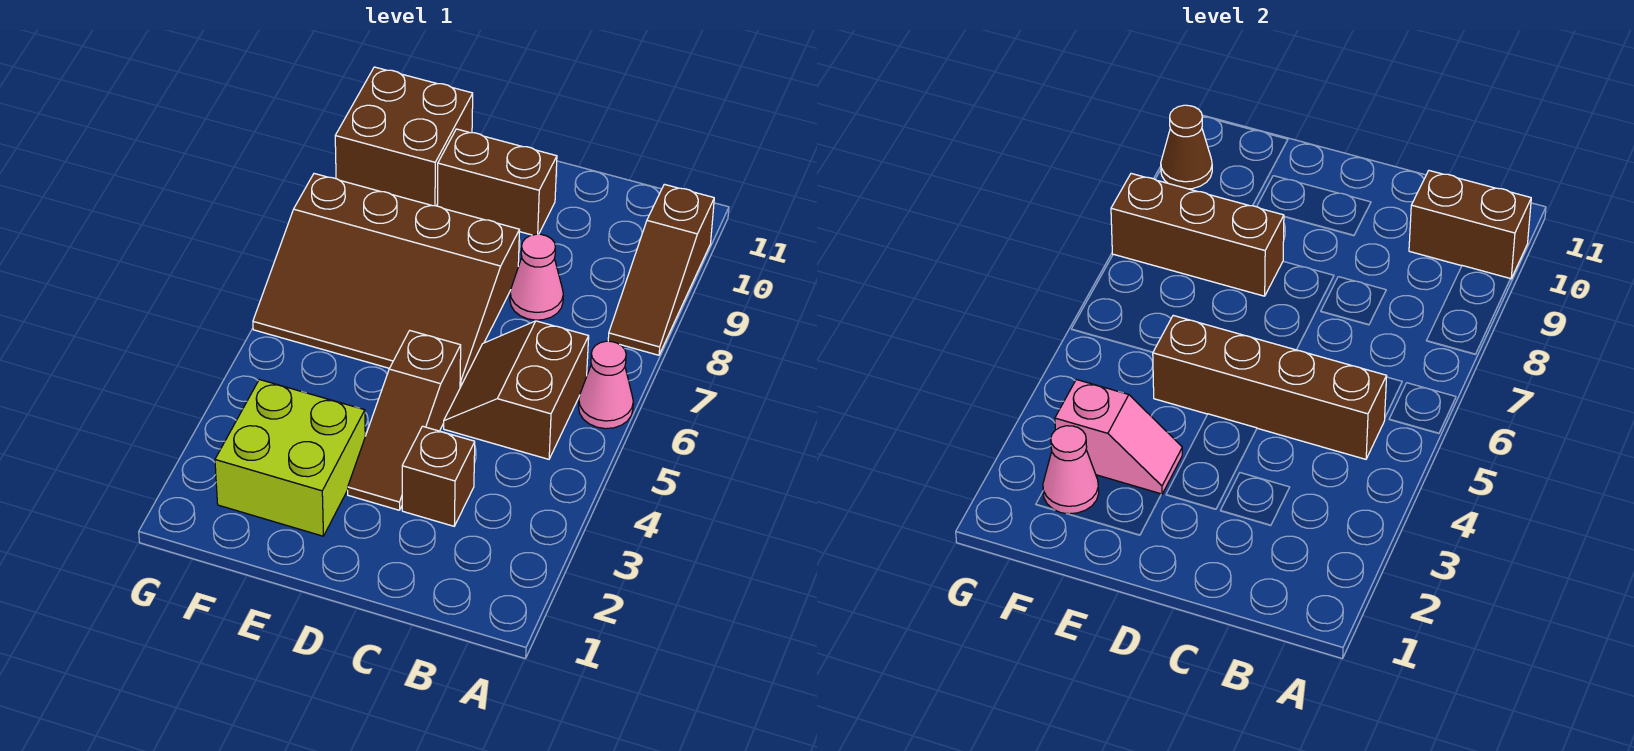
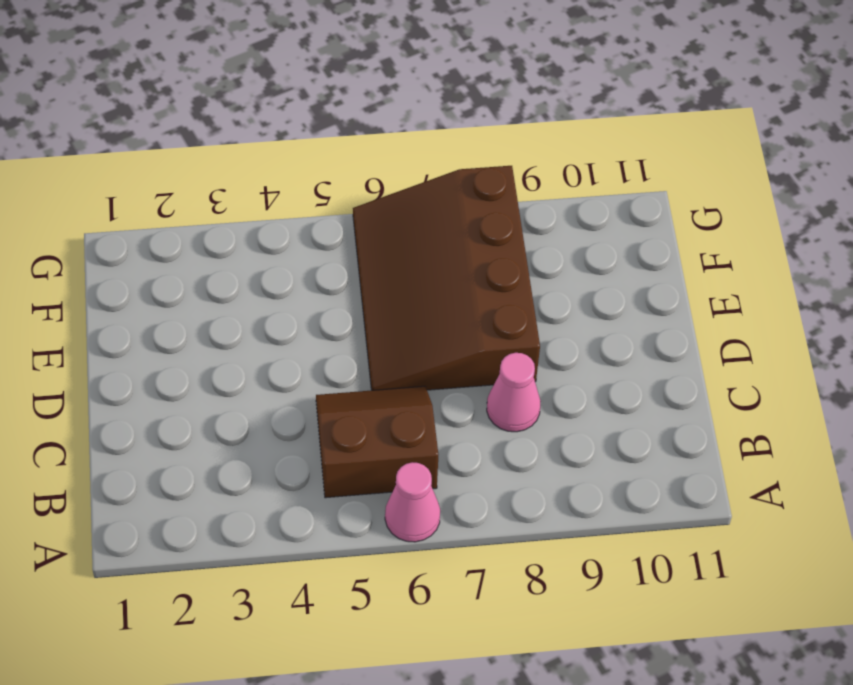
none -> brown slope A8:A10 level 1 top 10
none -> brown brick C3 level 1
none -> brown slope D3:D5 level 1 top 5

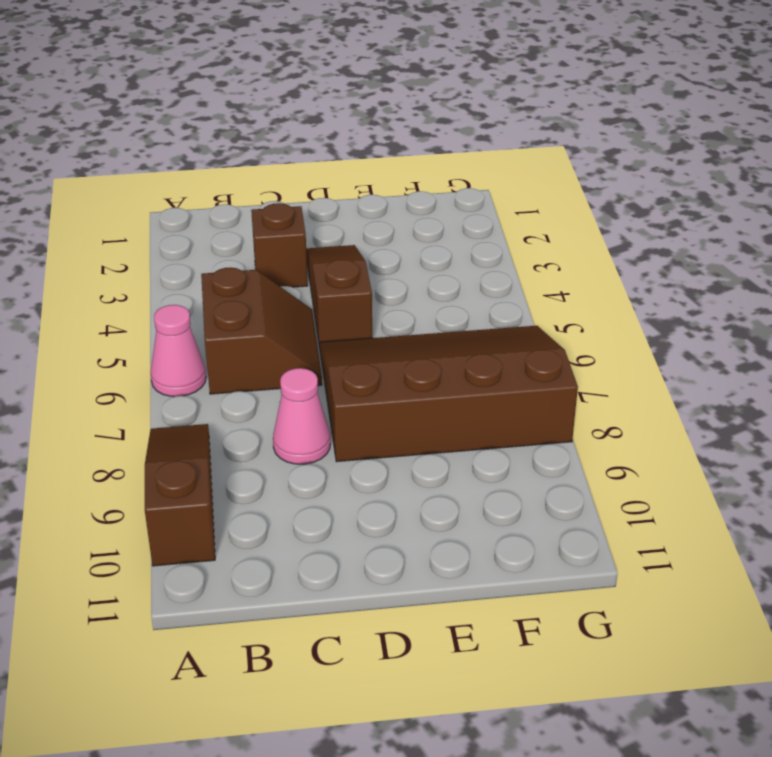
none -> brown brick D10:E10 level 1
none -> lime brick E2:F3 level 1
none -> brown brick F10:G11 level 1

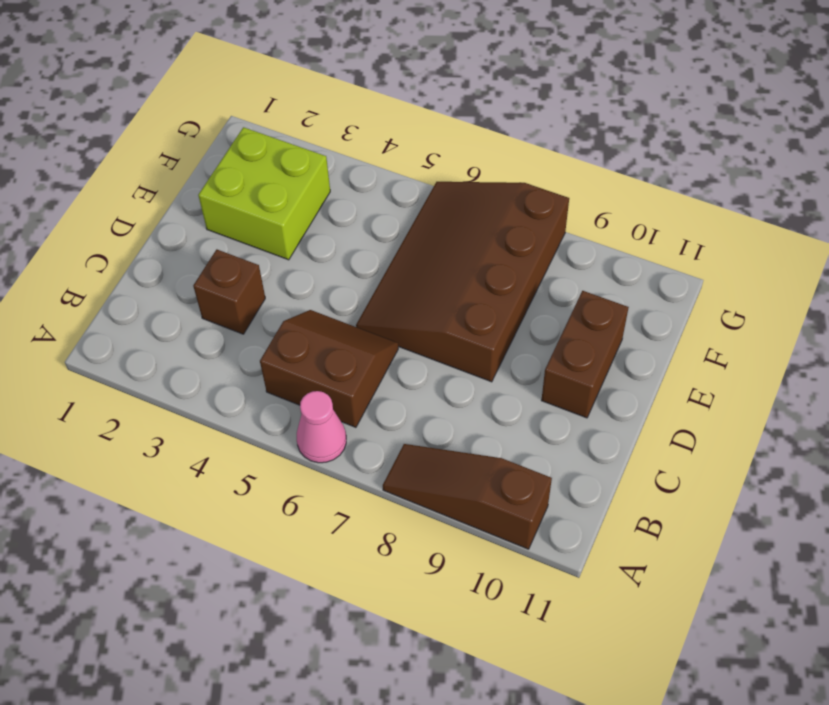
none -> pink cone C8 level 1
none -> brown slope D3:D5 level 1 top 5
none -> brown brick F10:G11 level 1

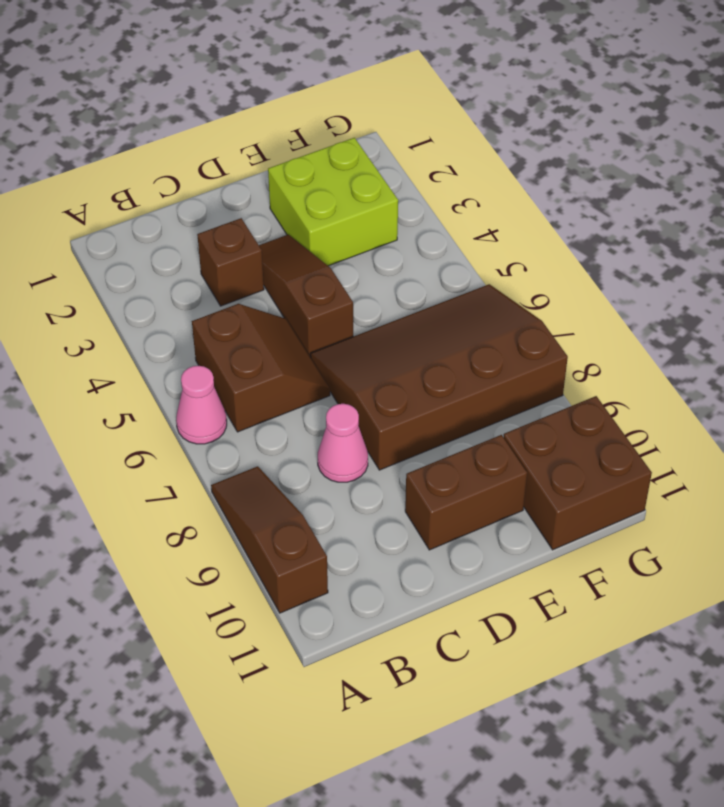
none -> brown brick A10:B10 level 2
none -> brown brick B5:E5 level 2
none -> pink slope E3:F3 level 2 top F

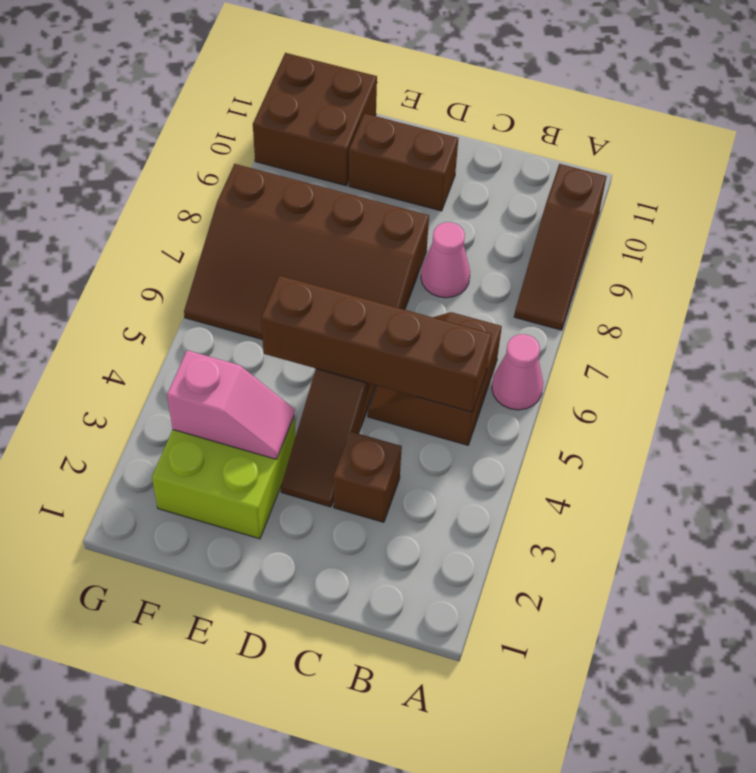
none -> brown brick A10:B10 level 2
none -> brown brick E8:G8 level 2
none -> pink cone F2 level 2

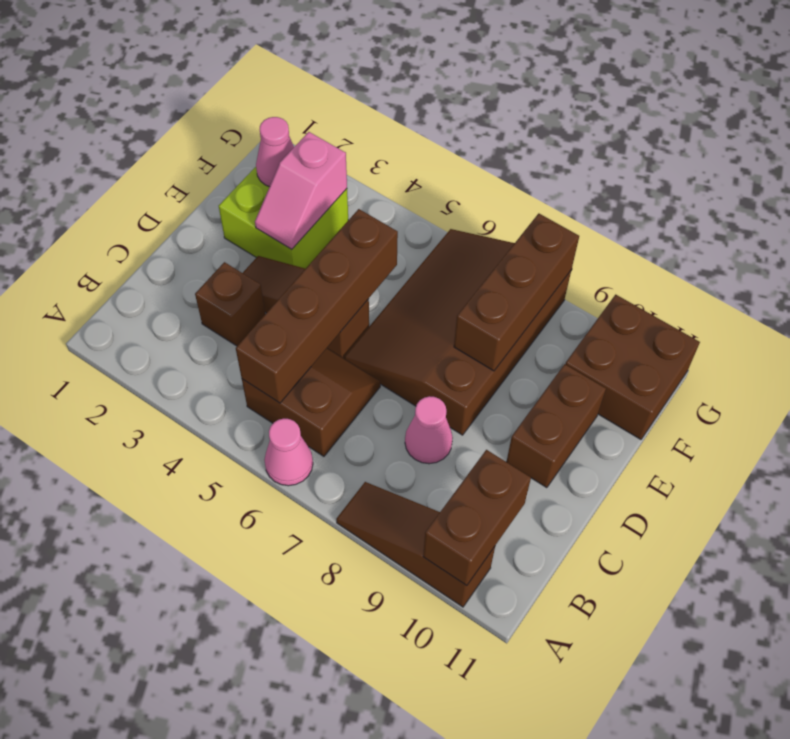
none -> brown cone G10 level 2

